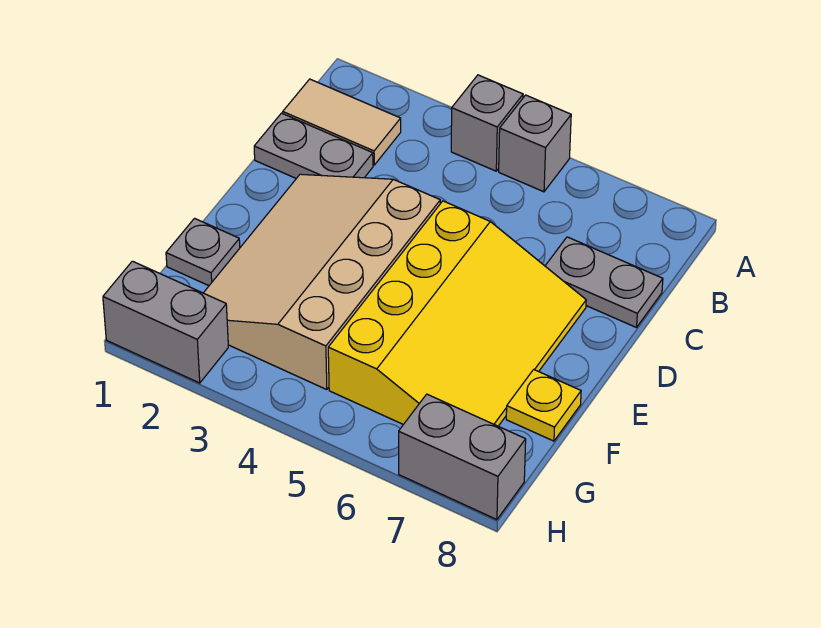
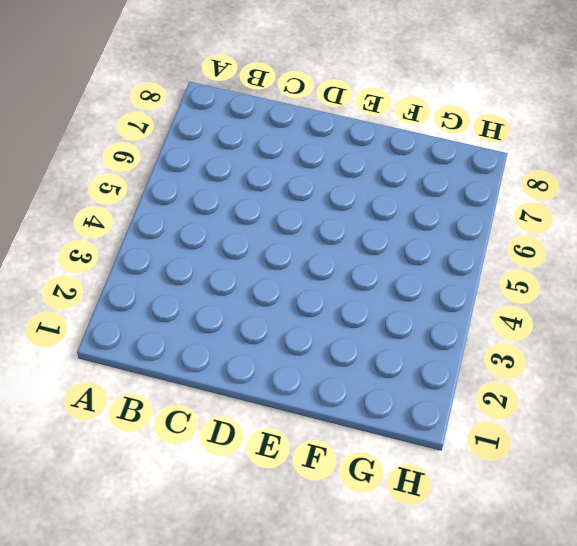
none -> grey brick A4 level 1
none -> grey brick A5 level 1

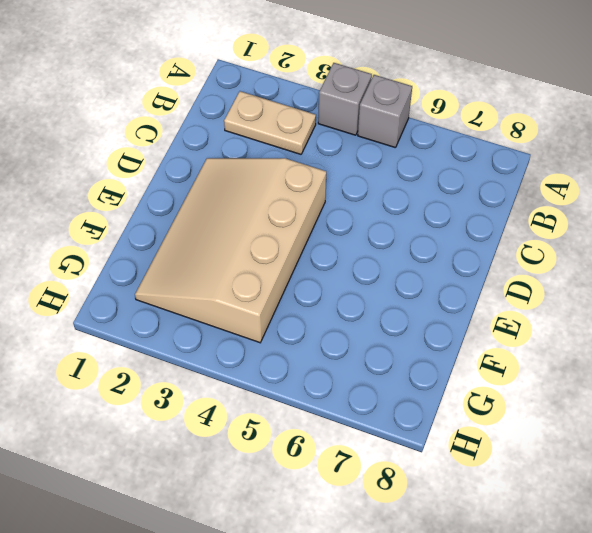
tan plate B2:B3 level 1 -> tan tile B1:B2 level 1
none -> grey plate C1:C2 level 1
none -> grey plate C7:C8 level 1

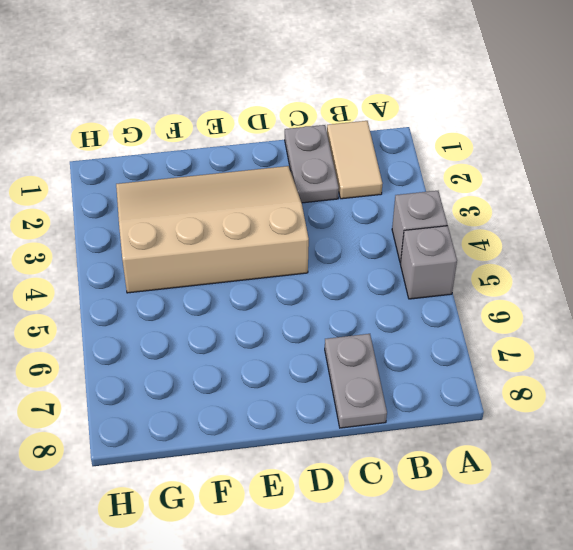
none -> yellow slope D5:G7 level 1 top 5
none -> grey plate F1 level 1

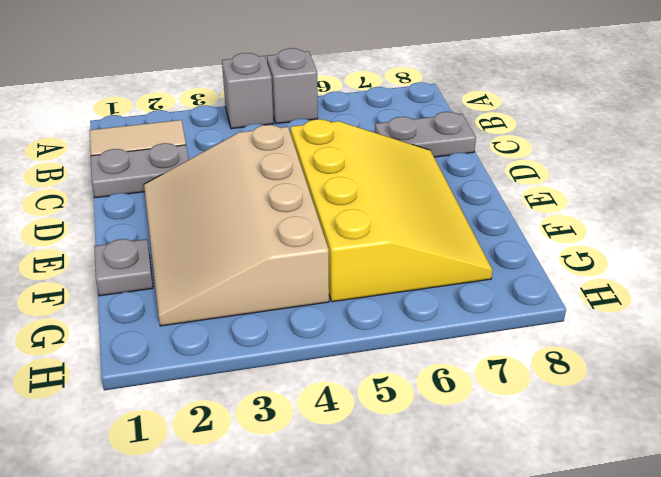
none -> yellow plate F8 level 1
none -> grey brick H1:H2 level 1

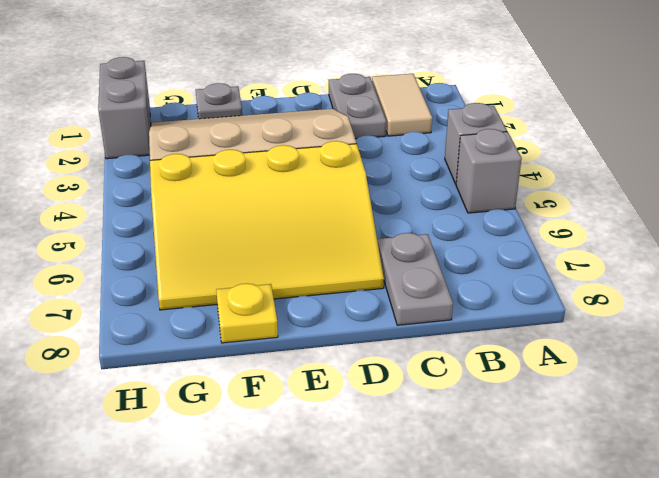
none -> grey brick H7:H8 level 1

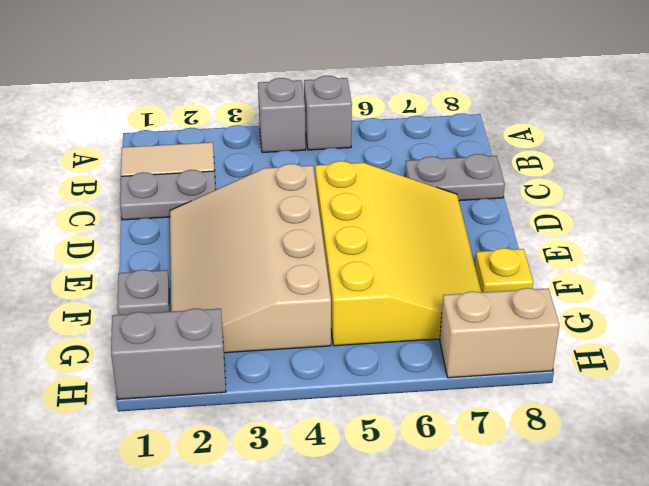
tan brick H7:H8 level 1 -> grey brick H7:H8 level 1

